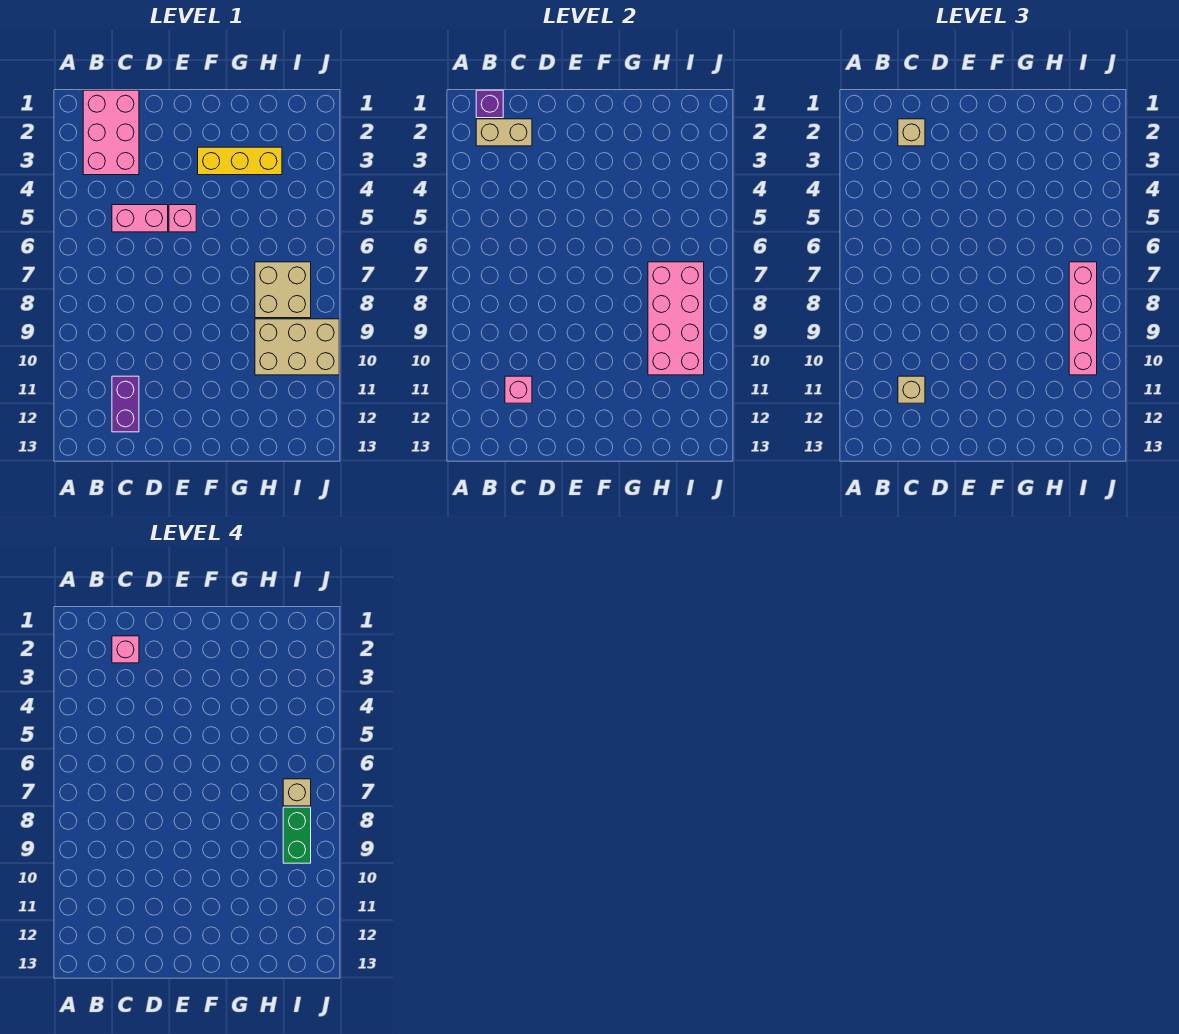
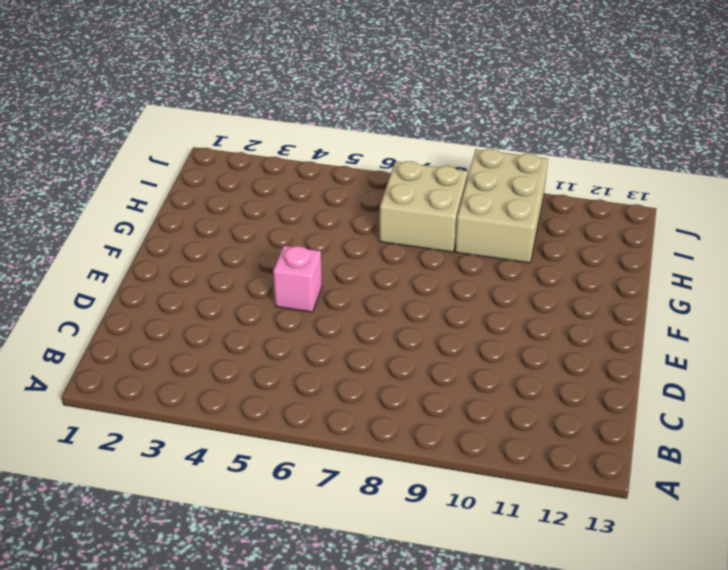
none -> pink brick B1:C3 level 1
none -> pink brick C5:D5 level 1
none -> purple brick C11:C12 level 1

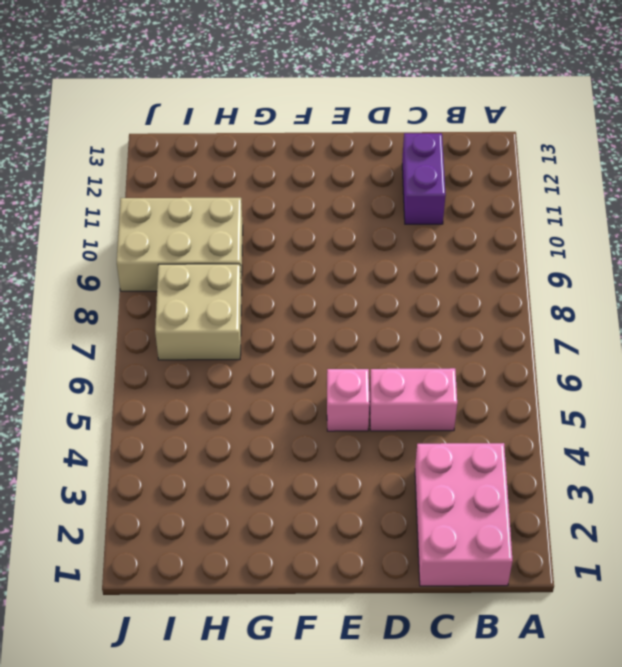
none -> yellow brick F3:H3 level 1
none -> purple brick B1 level 2
none -> tan brick B2:C2 level 2

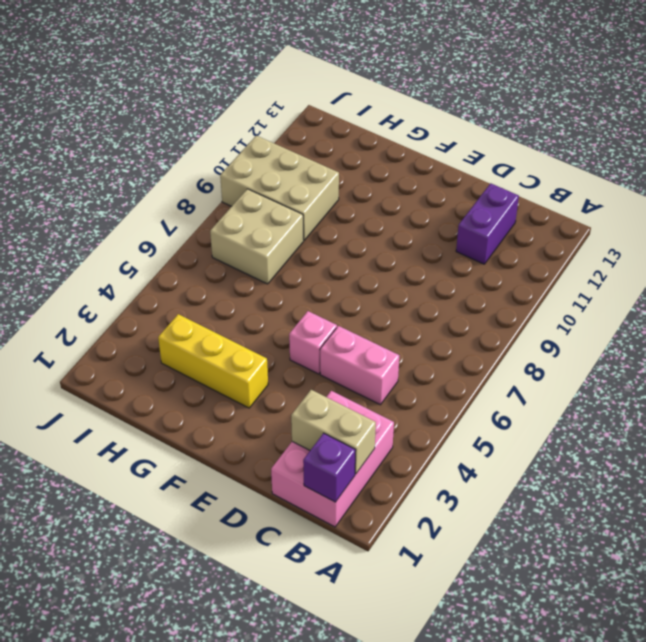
none -> pink brick C11 level 2
none -> pink brick H7:I10 level 2
none -> tan brick C2 level 3

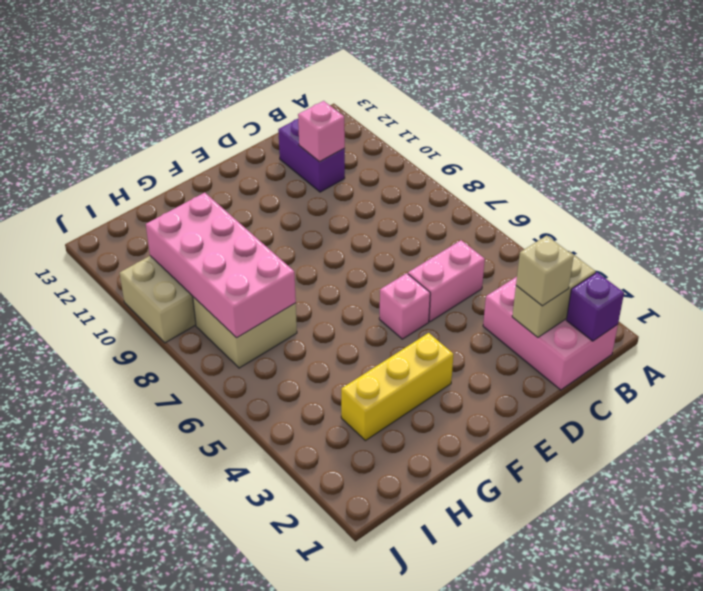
none -> tan brick C11 level 3
none -> pink brick I7:I10 level 3
none -> pink brick C2 level 4

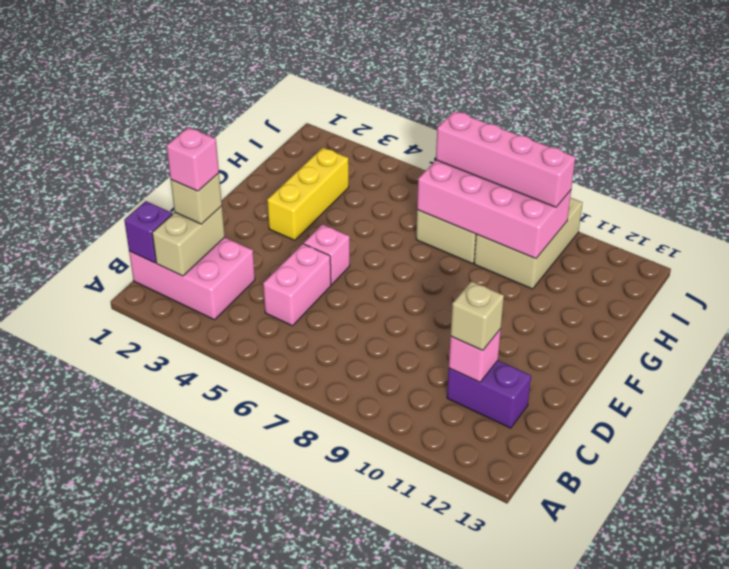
none -> tan brick I7 level 4
none -> green brick I8:I9 level 4

